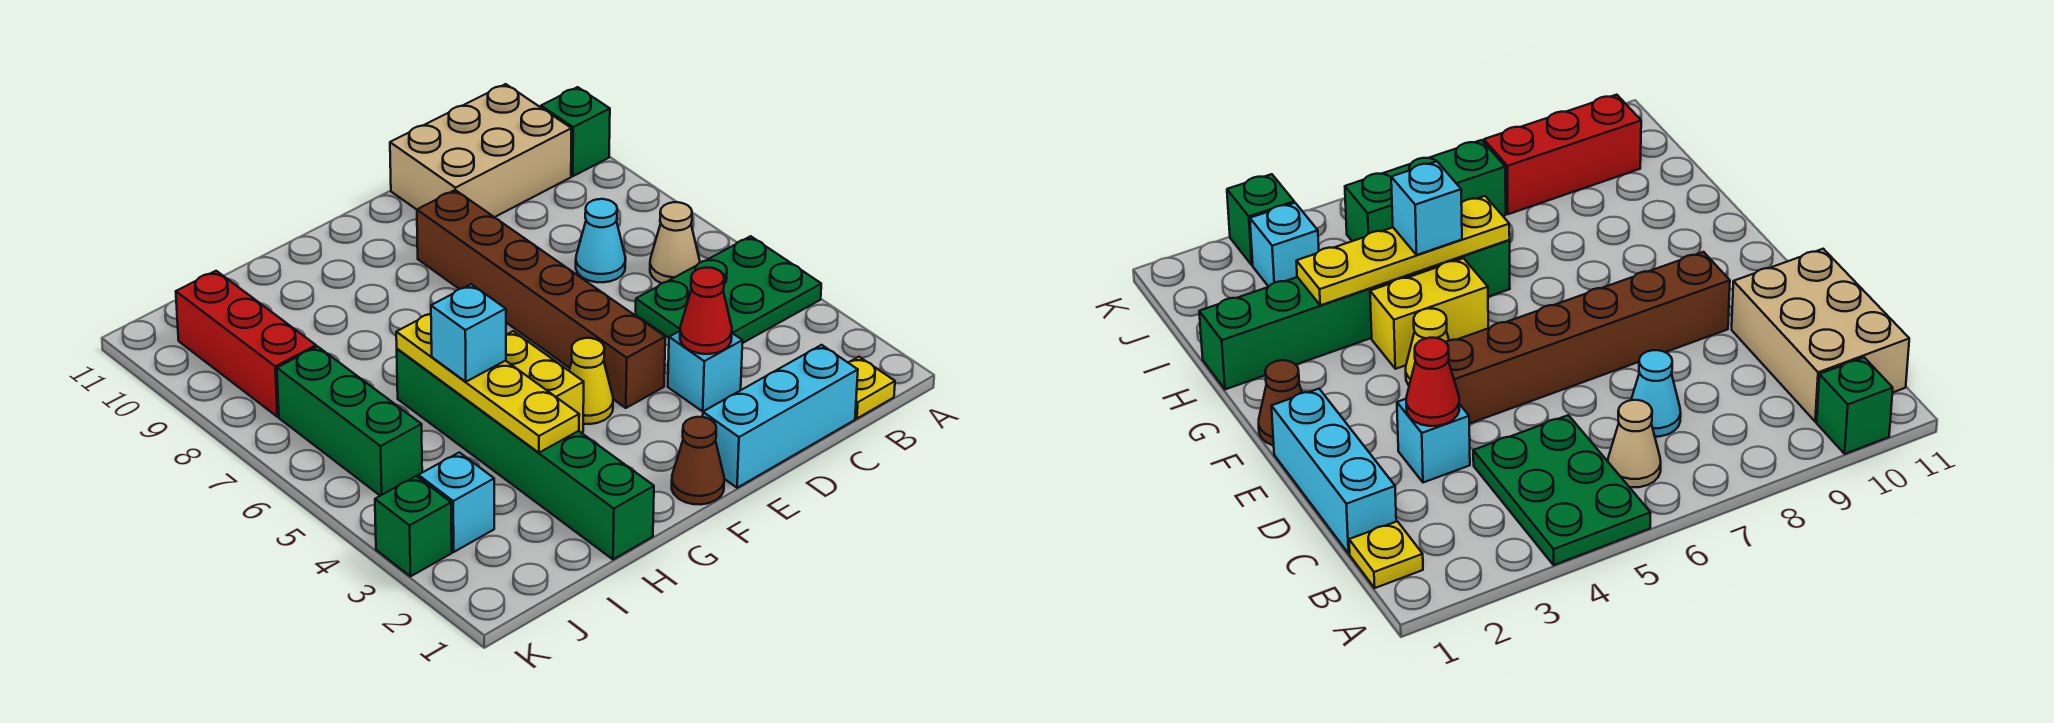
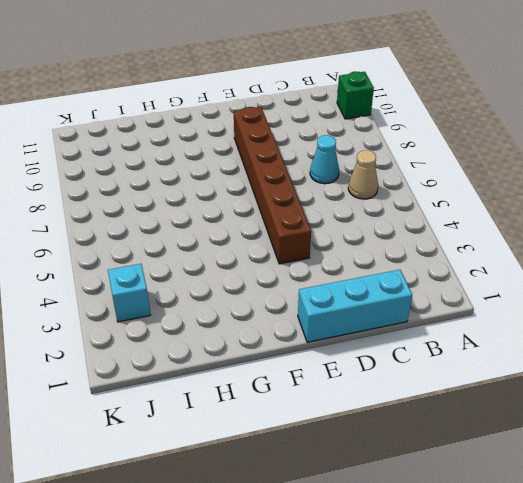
none -> green plate A4:C5 level 1
none -> yellow plate B1 level 1
none -> tan brick B10:D11 level 1

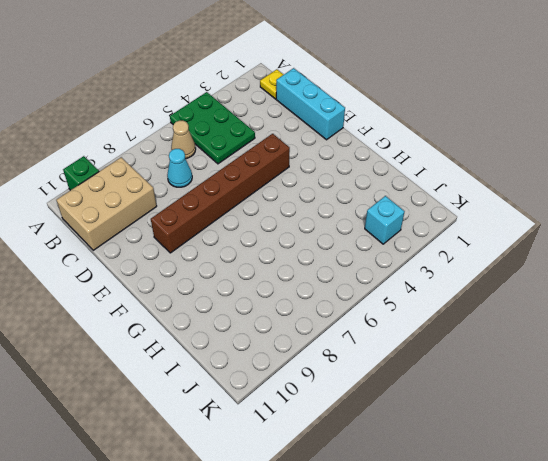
tan brick B9:C11 level 1 -> tan brick B10:D11 level 1
none -> cyan brick D3 level 1
none -> brown cone F1 level 1
none -> yellow cone F4 level 1

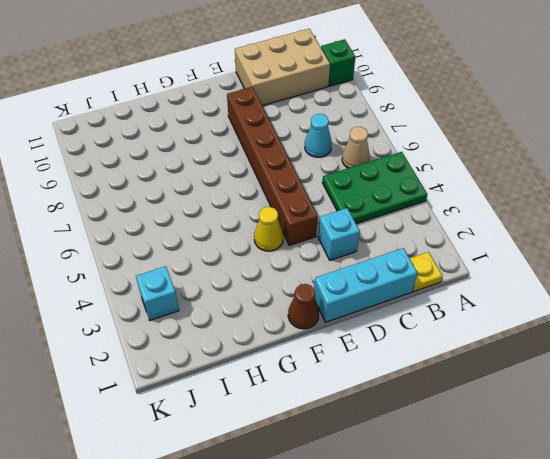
none -> yellow brick G4:G5 level 1
none -> green brick H1:H6 level 1
none -> green brick J5:J7 level 1

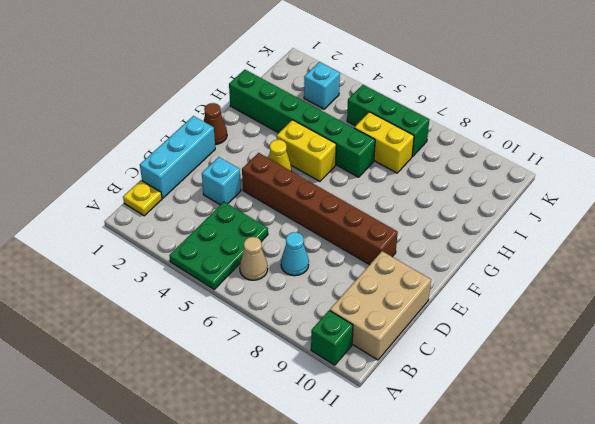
yellow brick I6:I7 level 1 -> none
none -> red brick J8:J10 level 1
none -> green brick K3 level 1
none -> red cone D3 level 2

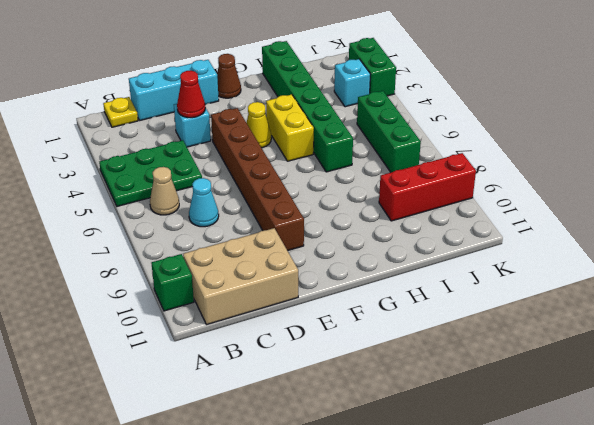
red brick I9:K9 level 1 -> red brick J8:J10 level 1
green brick K2:K3 level 1 -> green brick K3 level 1
none -> yellow plate H3:H6 level 2
none -> cyan brick H5 level 3

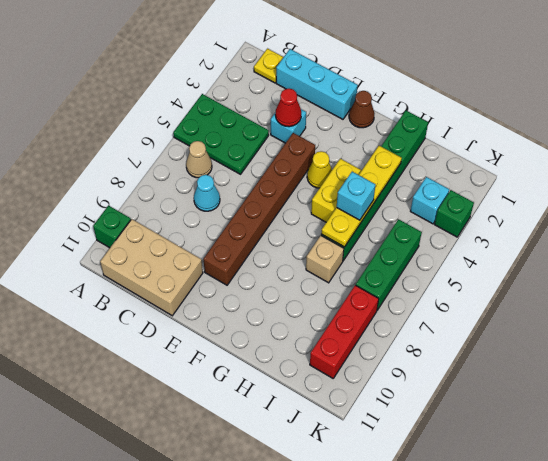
tan brick H7 level 1 -> none

